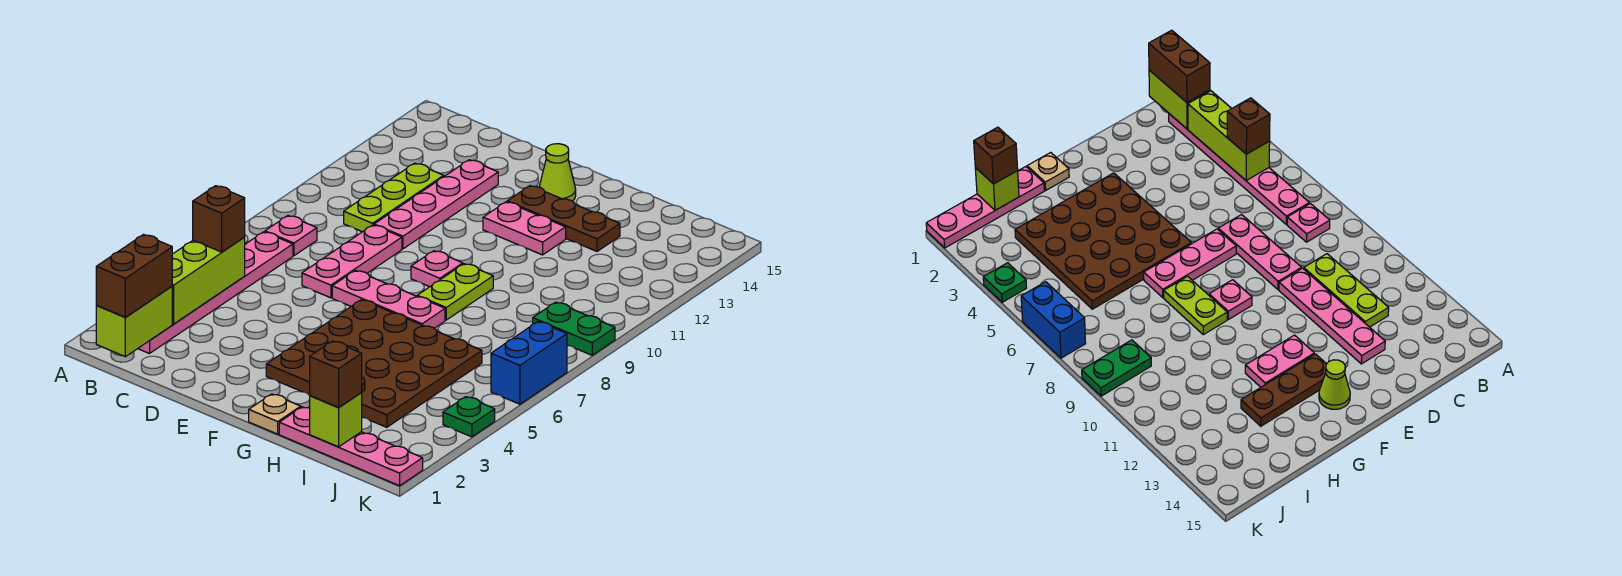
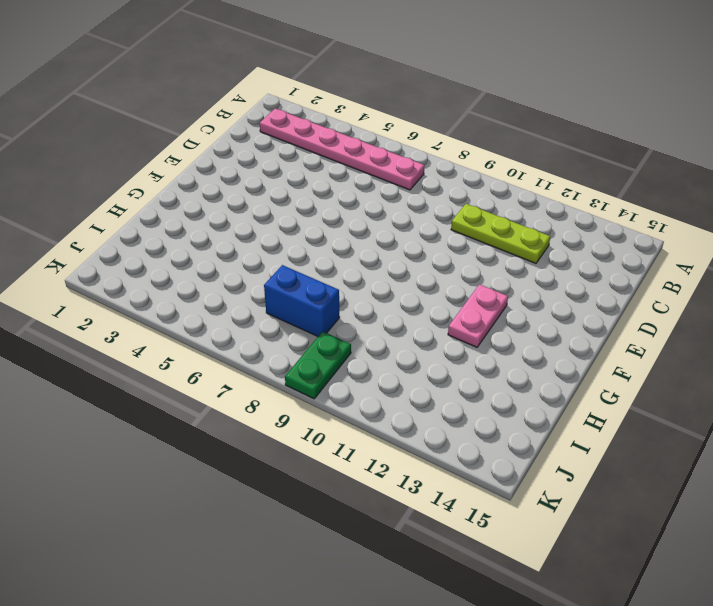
blue brick I7:I8 level 1 -> blue brick K6:K7 level 1
none -> pink plate B8 level 1
none -> pink plate D7:D9 level 1
none -> pink plate D10:D13 level 1

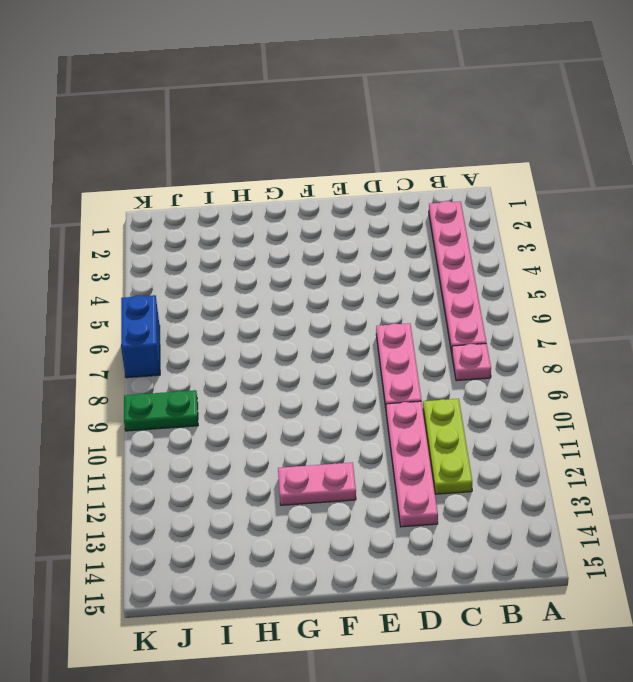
none -> pink plate E7:G7 level 1
none -> brown plate F3:I6 level 1
none -> pink plate F9 level 1

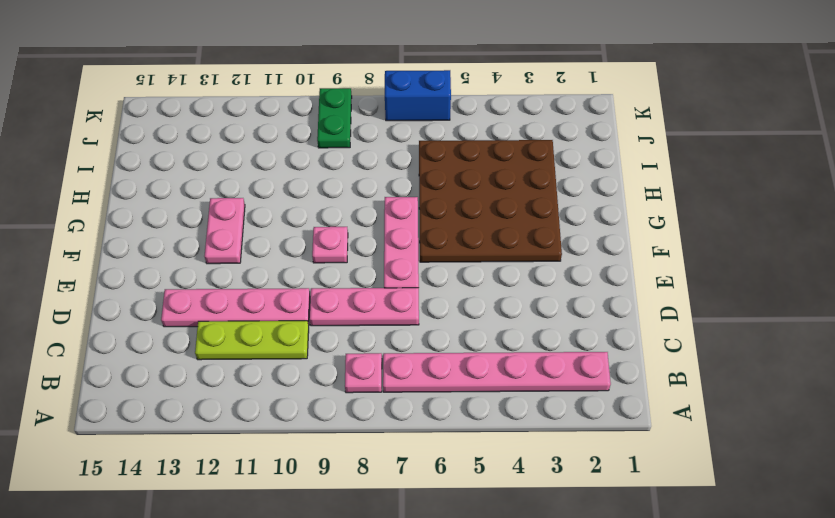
none -> brown plate F13:H13 level 1
none -> lime cone F14 level 1
none -> tan plate G1 level 1

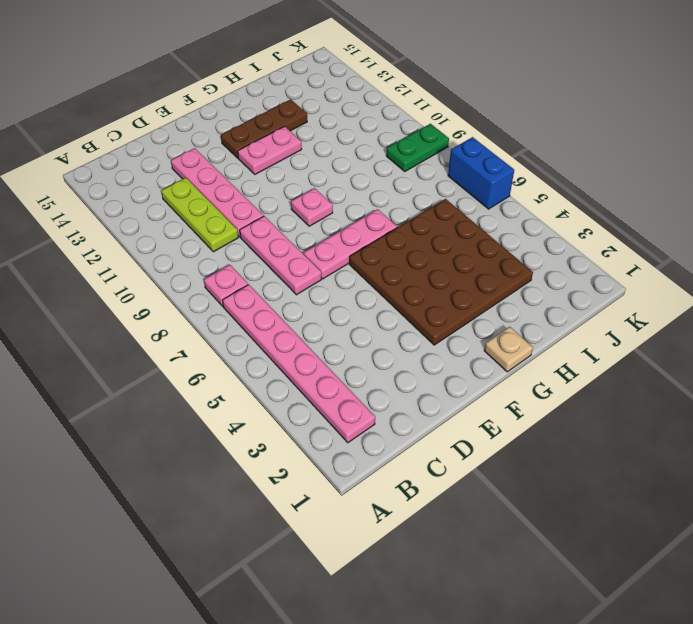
none -> lime cone F14 level 1
none -> lime plate G8:G9 level 1
none -> pink plate H1:K1 level 1

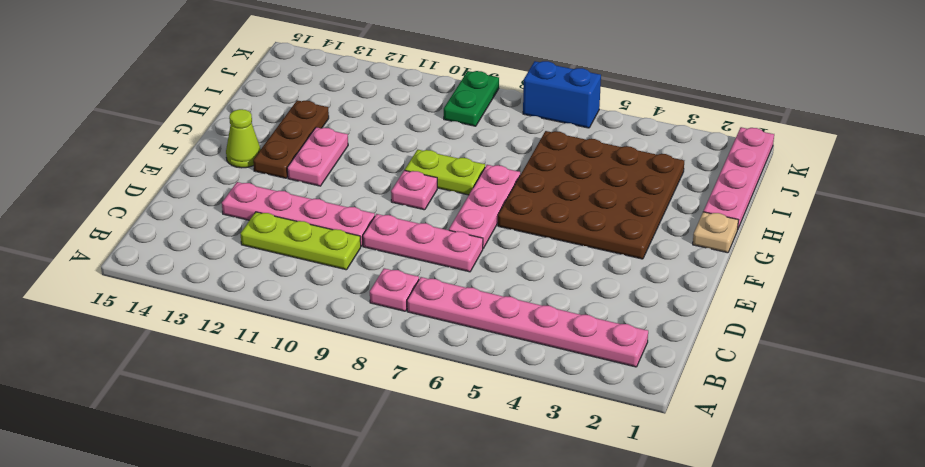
none -> green plate K4 level 1
none -> lime brick B1:B2 level 2
none -> lime brick B3:B5 level 2

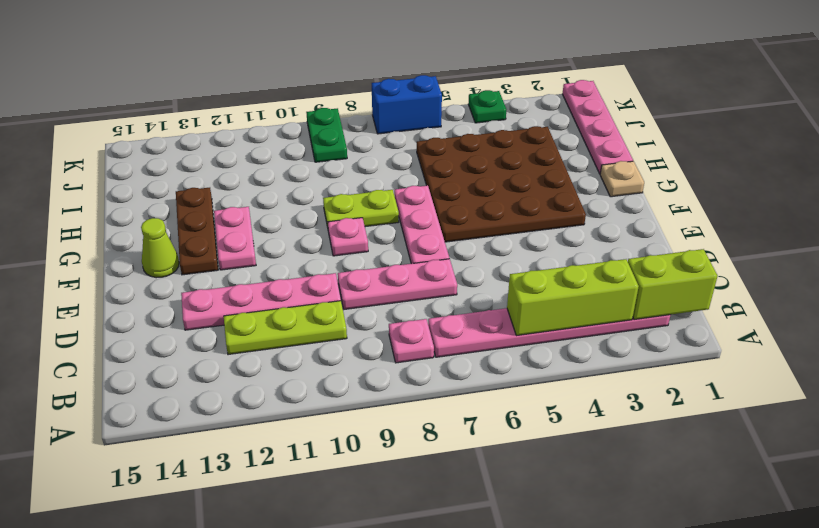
none -> lime brick I1 level 2
none -> brown brick B1:B2 level 3
none -> brown brick B5 level 3

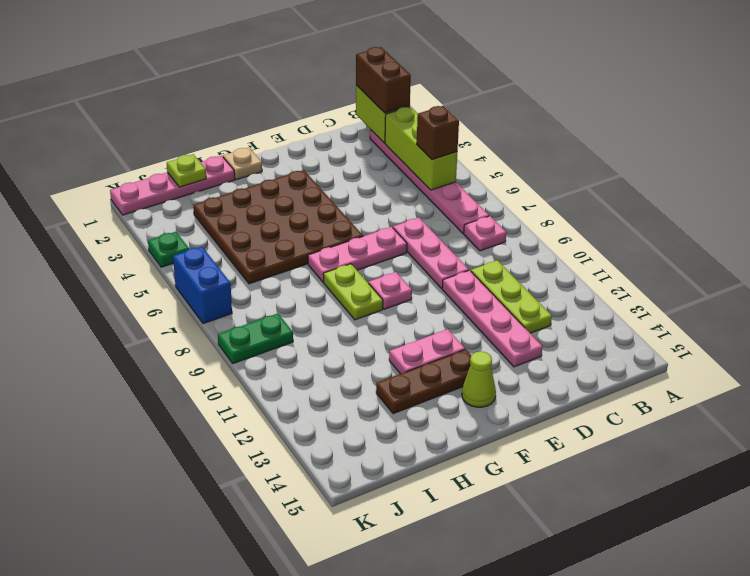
lime plate I1 level 2 -> lime brick I1 level 2
none -> brown brick I1 level 3

